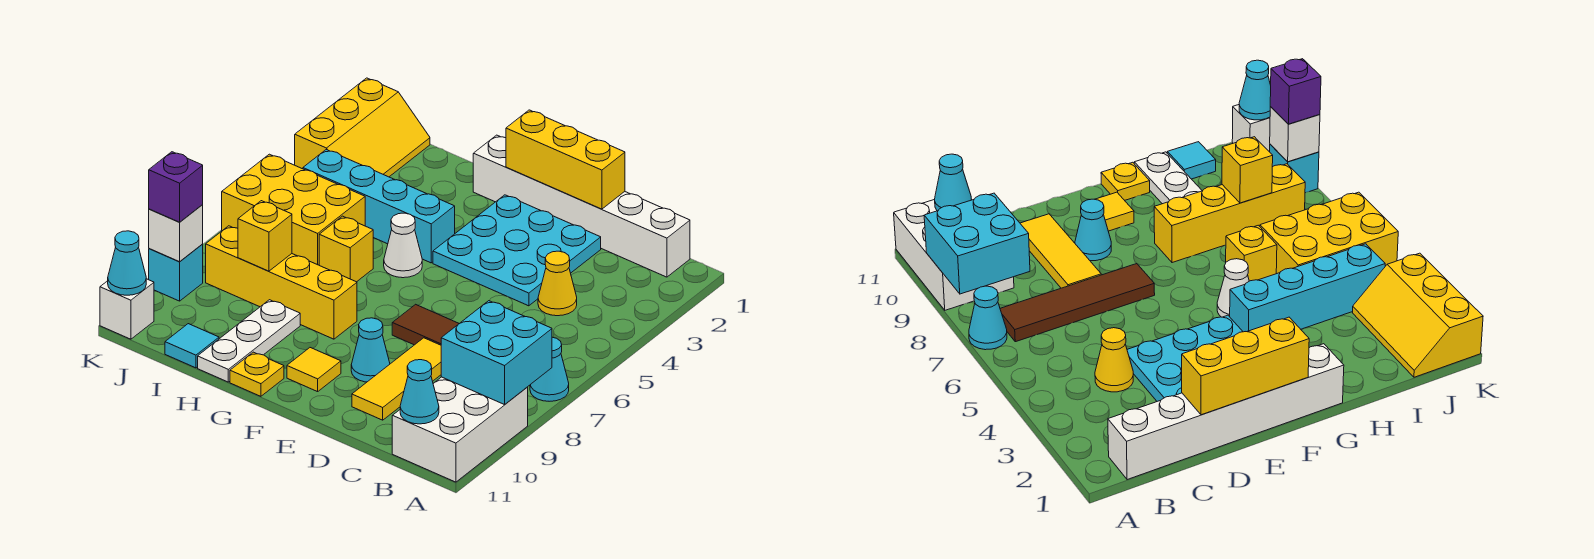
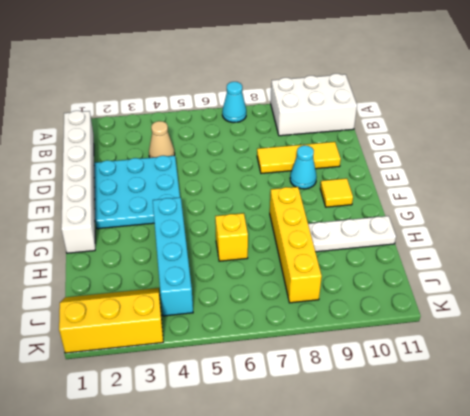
tan cone C4 level 1 -> yellow cone C4 level 1
none -> brown tile B7:E7 level 1
none -> white cone G5 level 1
none -> yellow plate G11 level 1

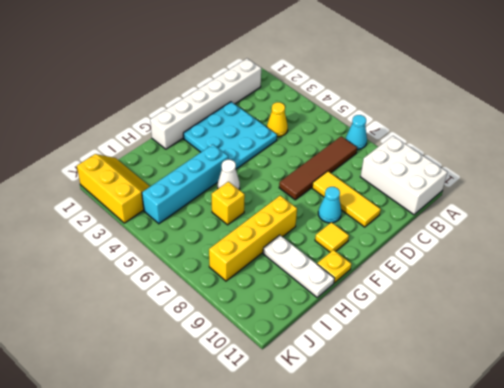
none -> yellow brick I5:K6 level 1
none -> cyan tile I11 level 1
none -> cyan brick K9 level 1

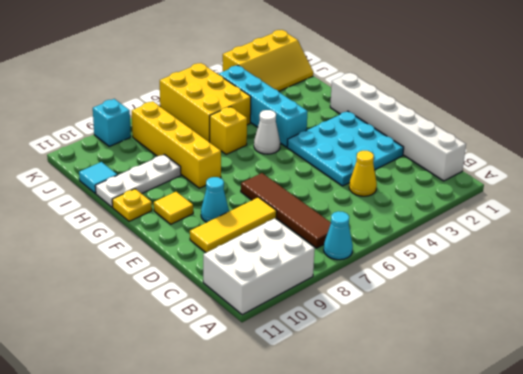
none -> white brick K11 level 1
none -> cyan brick A8:B9 level 2
none -> cyan cone B11 level 2

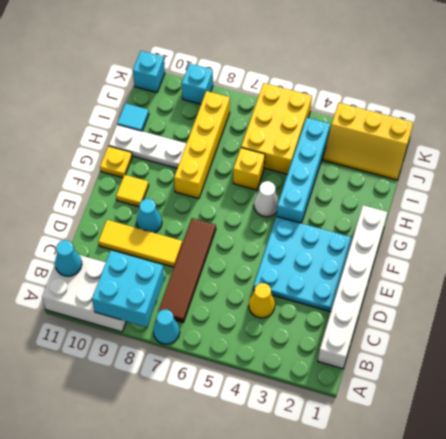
cyan brick K11 level 1 -> white brick K11 level 1
none -> yellow brick D1:F1 level 2
none -> yellow brick I8 level 2
none -> white brick K9 level 2

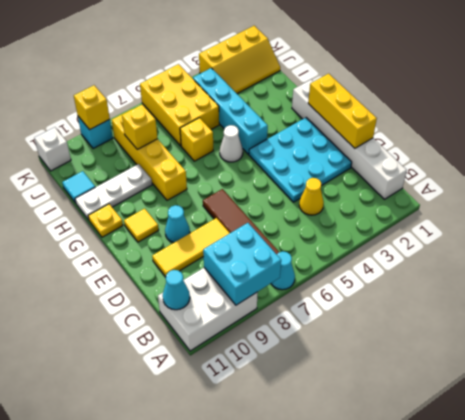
yellow brick K9 level 2 -> white brick K9 level 2
none -> cyan cone K11 level 2
none -> purple brick K9 level 3

